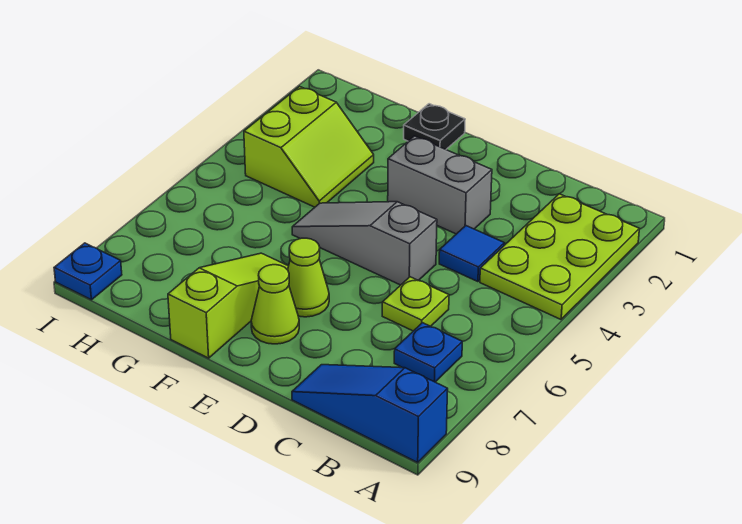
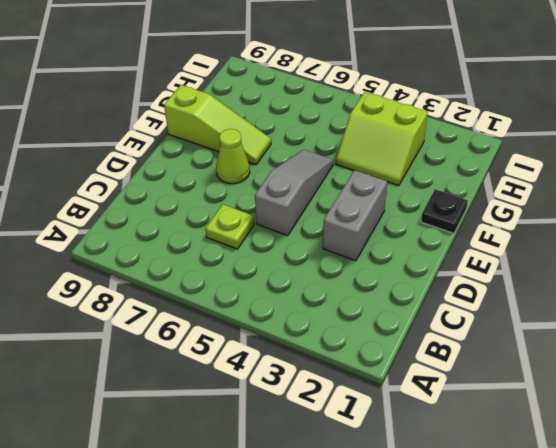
none -> lime plate A2:B4 level 1
none -> blue slope A9:C9 level 1 top A
none -> blue plate B7 level 1

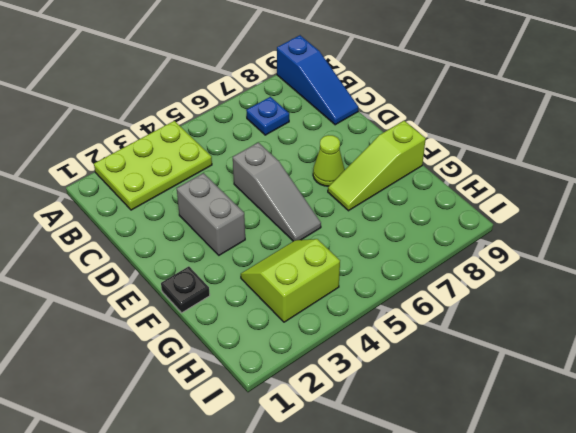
none -> blue tile C4 level 1
none -> lime plate C6 level 1
none -> lime cone E8 level 1

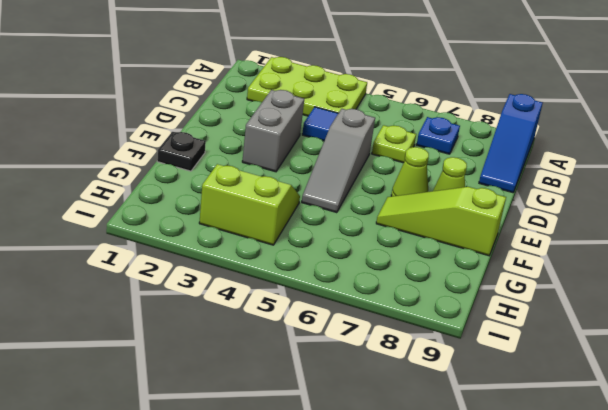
none -> blue plate I9 level 1

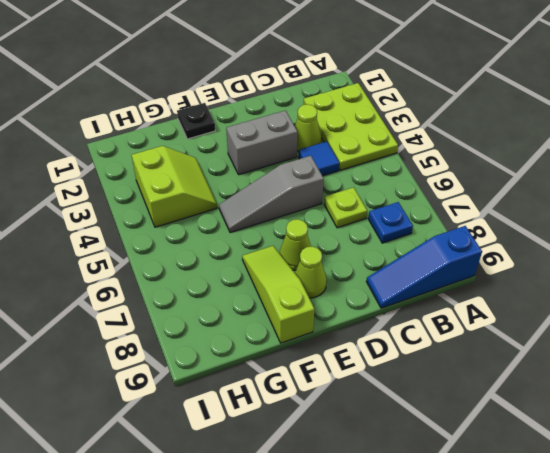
lime cone C3 level 1 -> none
none -> blue plate I9 level 1

